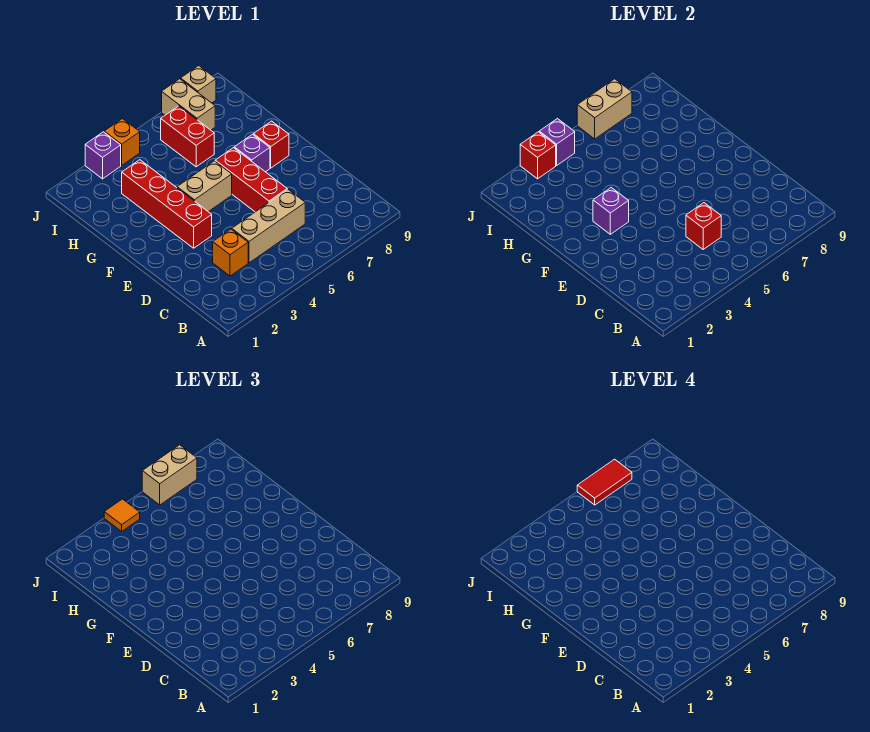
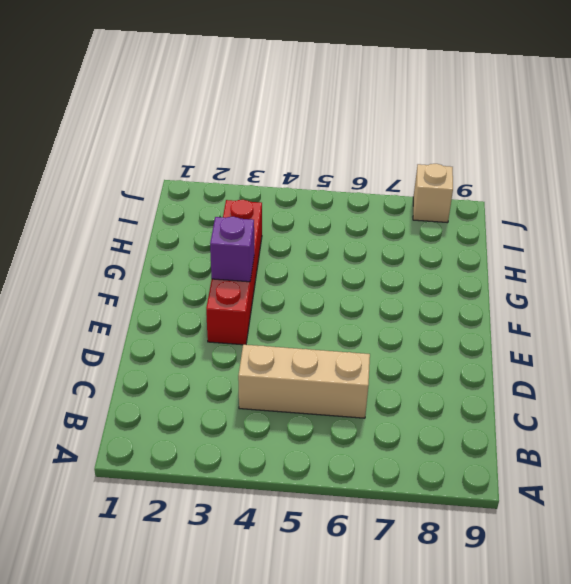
none -> orange brick C3 level 1
none -> red brick D6:F6 level 1
none -> tan brick F4:F5 level 1

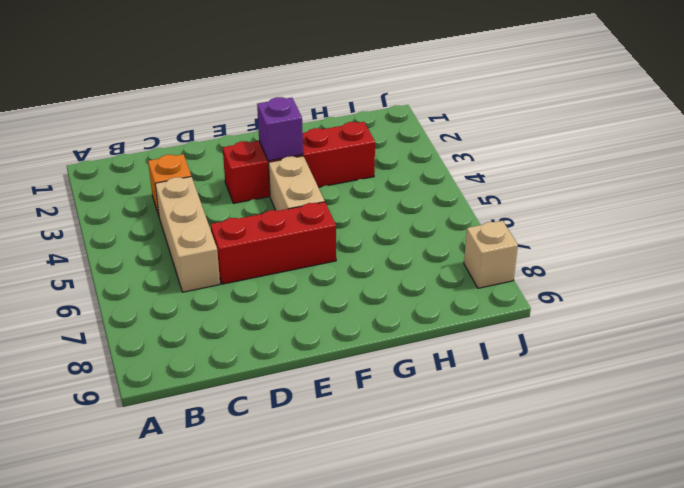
none -> purple brick F7 level 1
none -> red brick F8 level 1
none -> red brick H6:I6 level 1

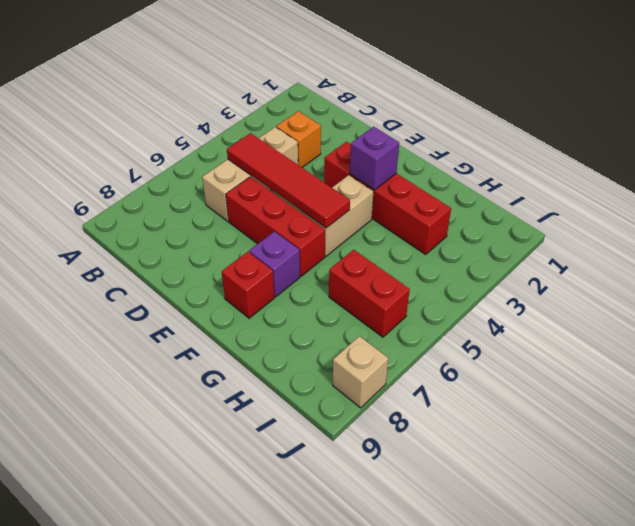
red tile C5:F5 level 2 -> red brick C5 level 2
none -> tan brick I7:J7 level 1
none -> purple brick J3 level 1
none -> orange brick J4 level 1

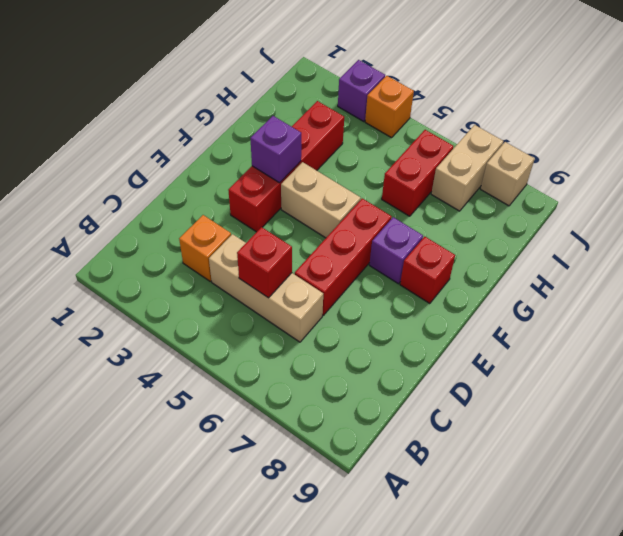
none -> red brick J3 level 2
none -> purple brick J4 level 2
none -> tan brick J6:J7 level 2

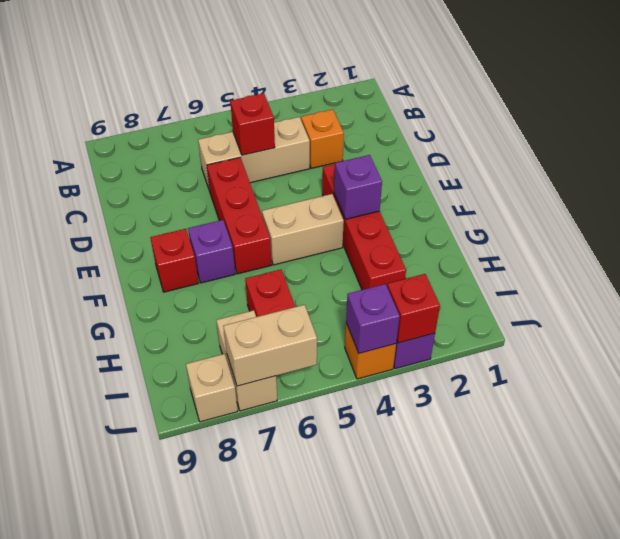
none -> orange tile J4 level 3
none -> tan brick J6:J7 level 3
none -> red tile J6:J7 level 4

